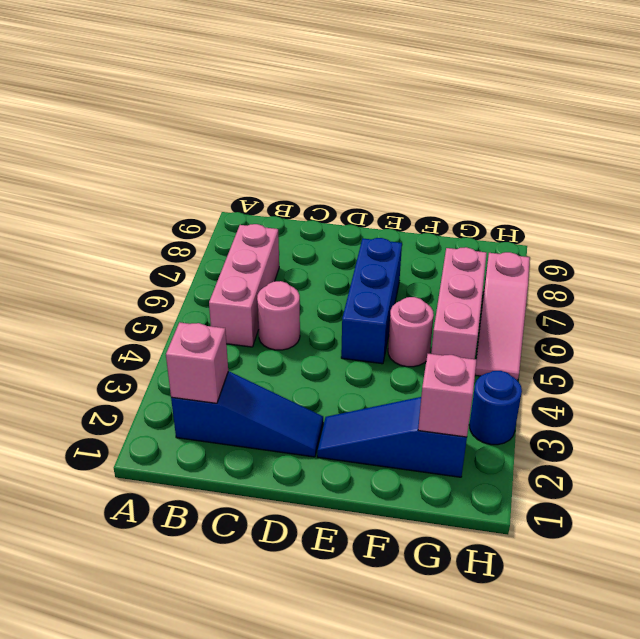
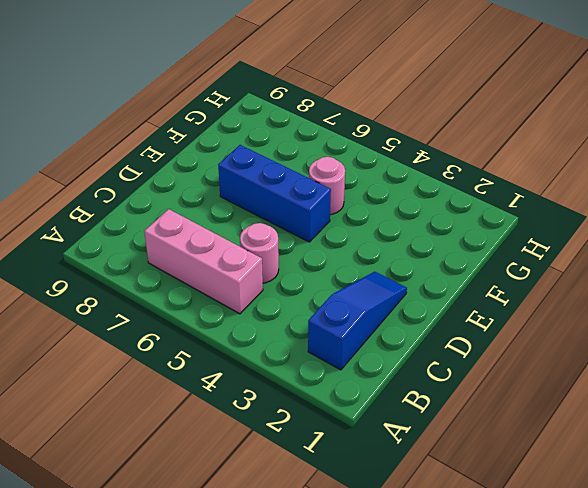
none -> blue slope E2:G2 level 1 top G
none -> pink brick G5:G7 level 1

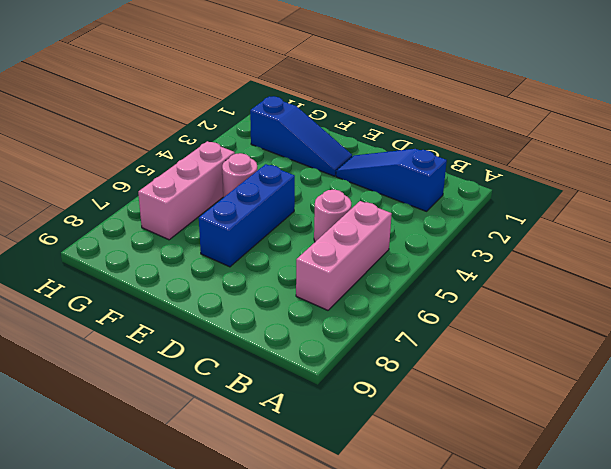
none -> blue round brick H3 level 1
none -> pink slope H5:H7 level 1 top 7

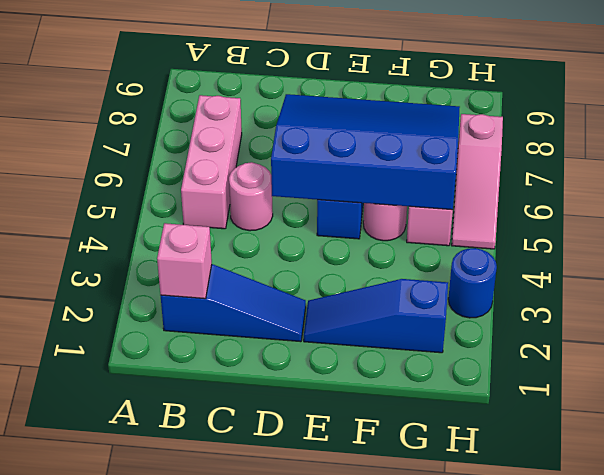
blue slope D5:G7 level 2 top 5 -> none
none -> pink brick G2 level 2

